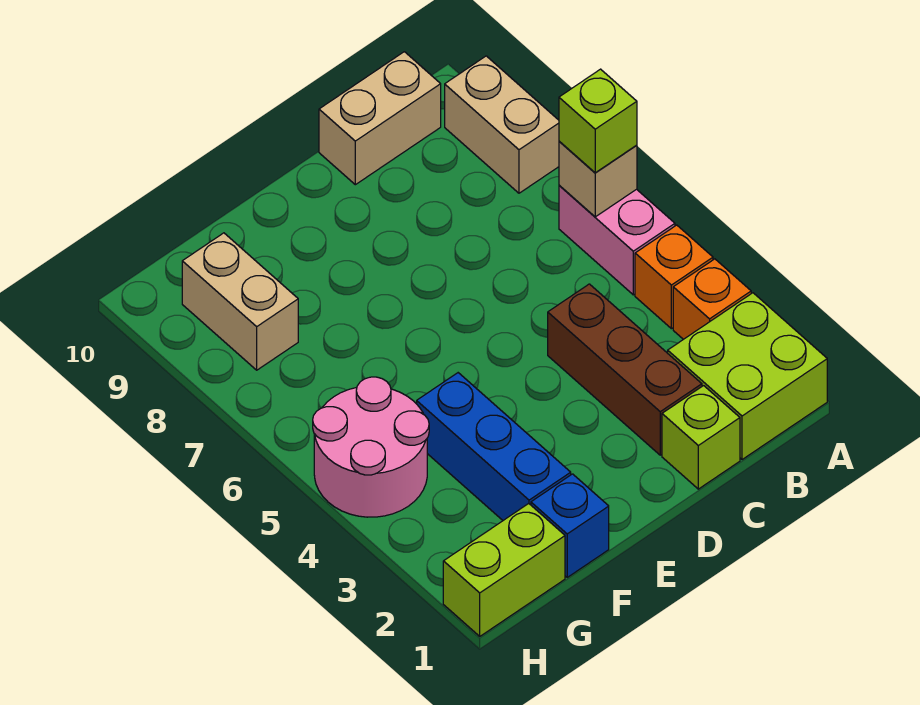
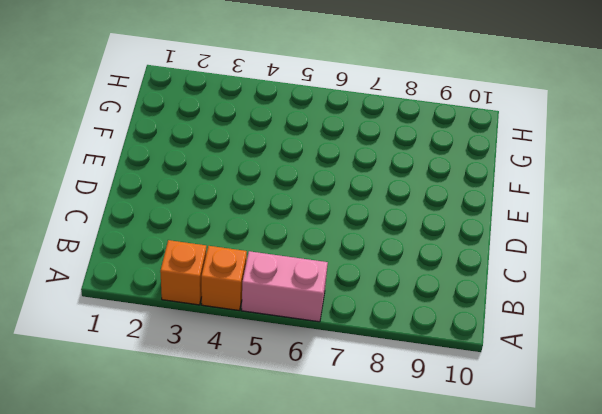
none -> lime brick A1:B2 level 1
none -> tan brick A8:A9 level 1
none -> tan brick B10:C10 level 1

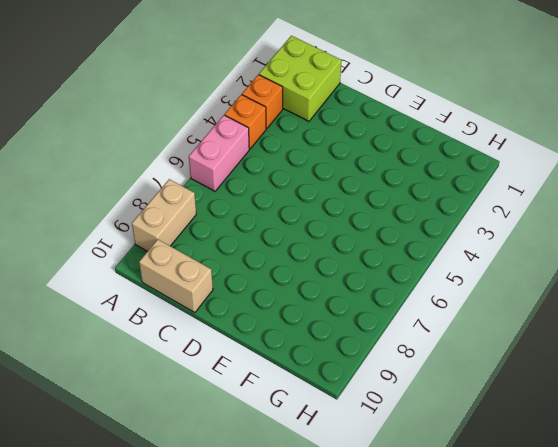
none -> lime brick C1 level 1
none -> brown brick C2:C4 level 1
none -> blue brick F1 level 1

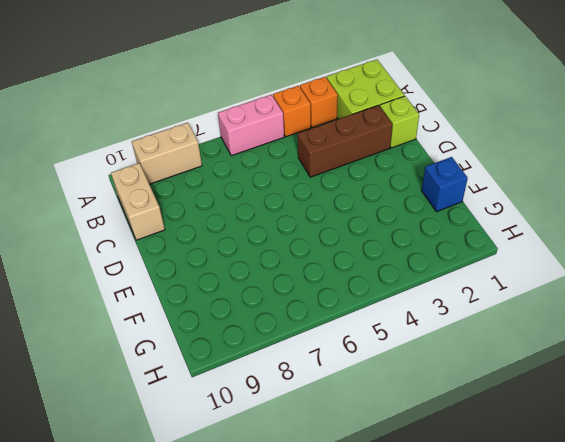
none -> blue brick F2:F4 level 1
none -> lime brick G1:H1 level 1
none -> pink round brick G4:H5 level 1

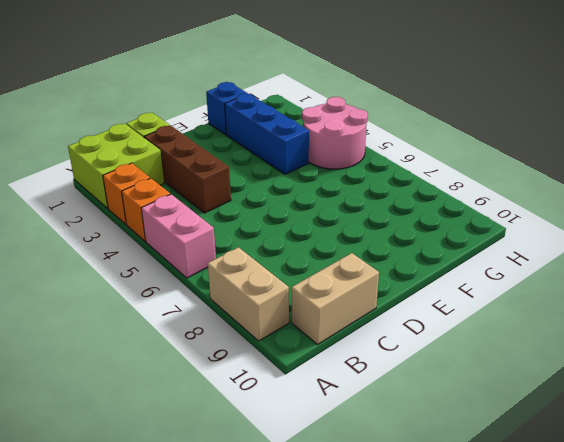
none -> lime brick G1:H1 level 1
none -> tan brick G8:G9 level 1
none -> tan brick A6 level 2

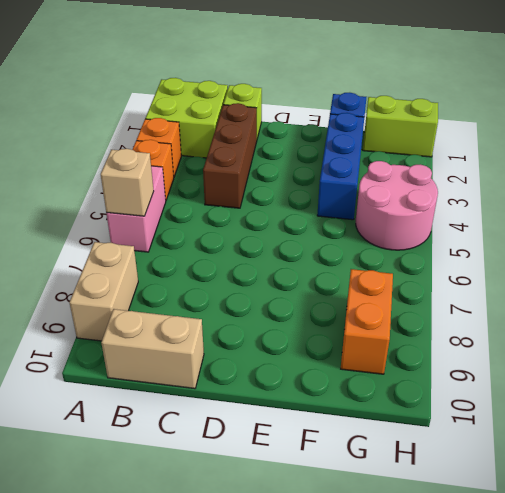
orange brick G8:G9 level 1 -> tan brick G8:G9 level 1
none -> lime brick A6 level 3

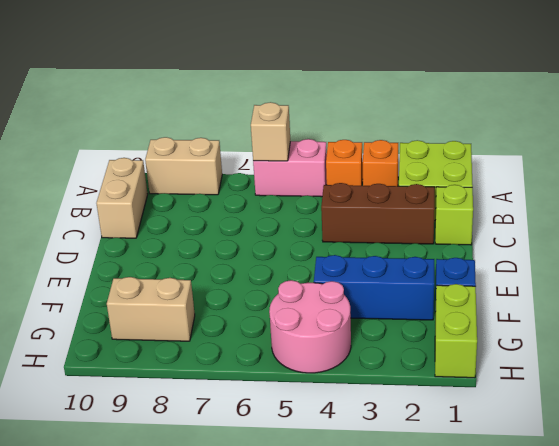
none -> lime brick A6 level 3

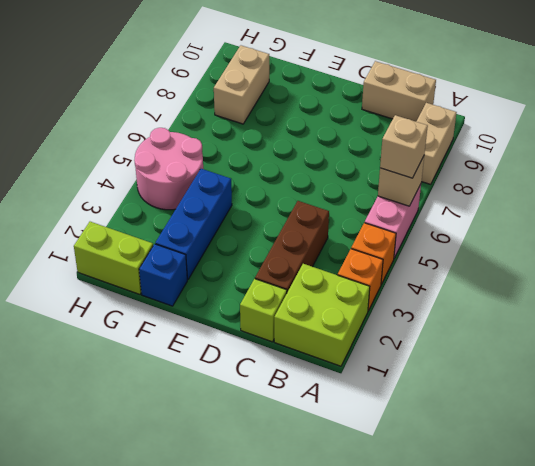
tan brick A6 level 3 -> lime brick A6 level 3

